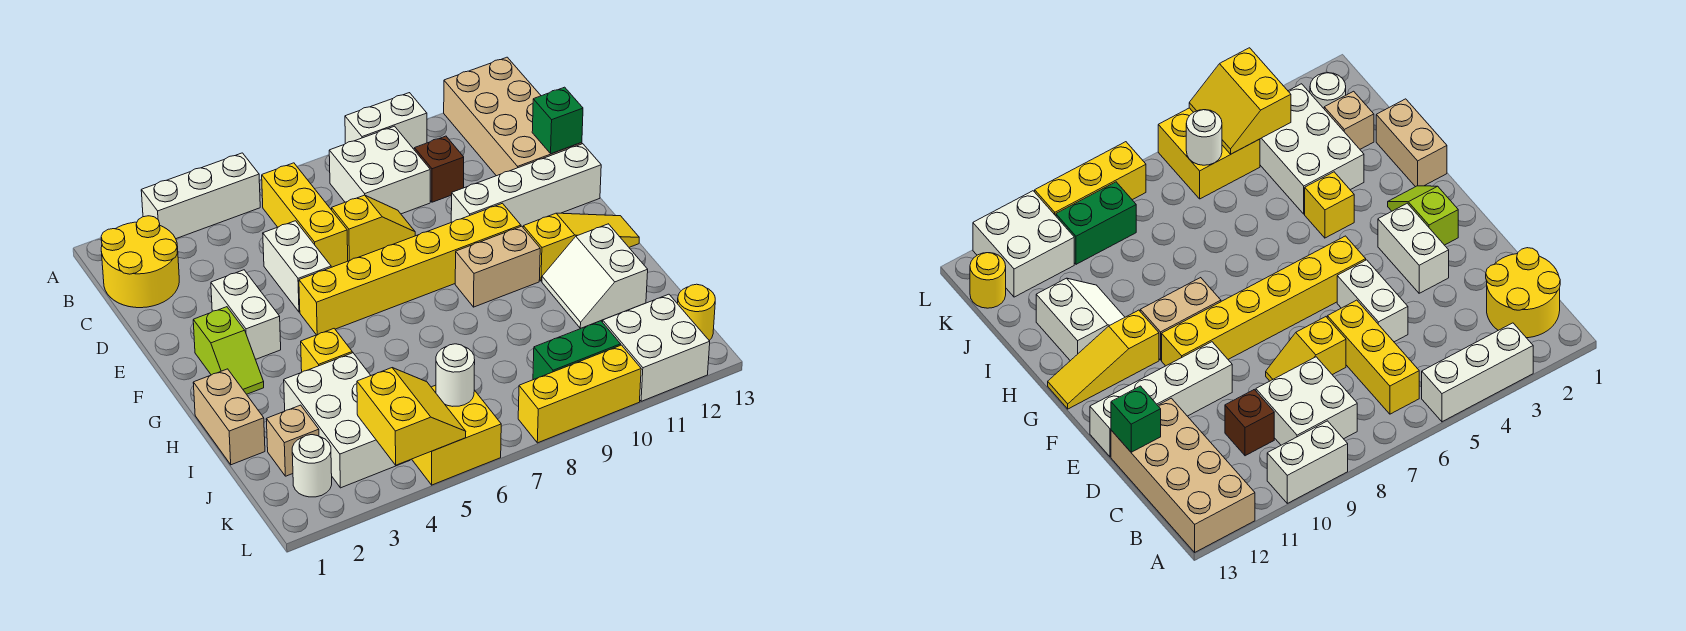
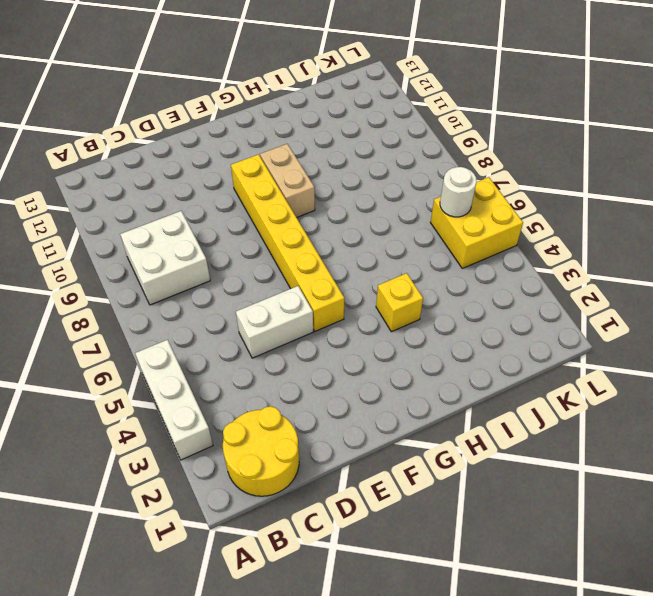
none -> white brick A9:A10 level 1
none -> tan brick A12:D13 level 1
none -> yellow brick B6:D6 level 1

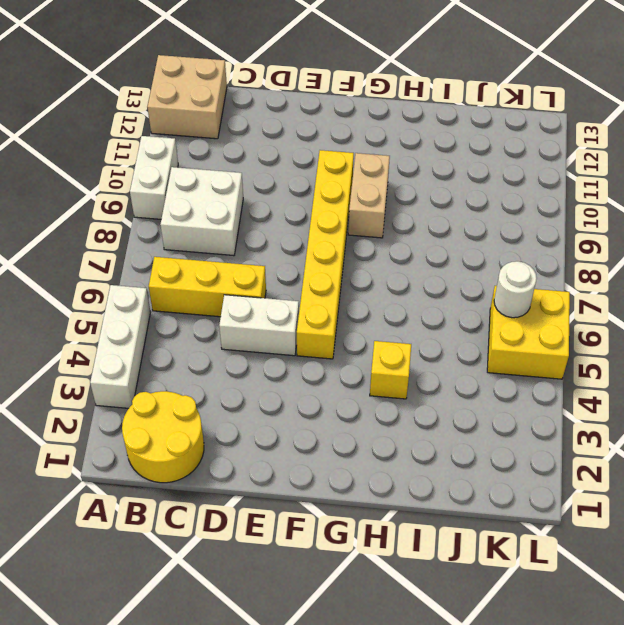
tan brick A12:B13 level 1 -> tan brick A12:D13 level 1
none -> brown brick C10 level 1
none -> yellow slope D7:D8 level 1 top 7
none -> white brick E3:F3 level 1

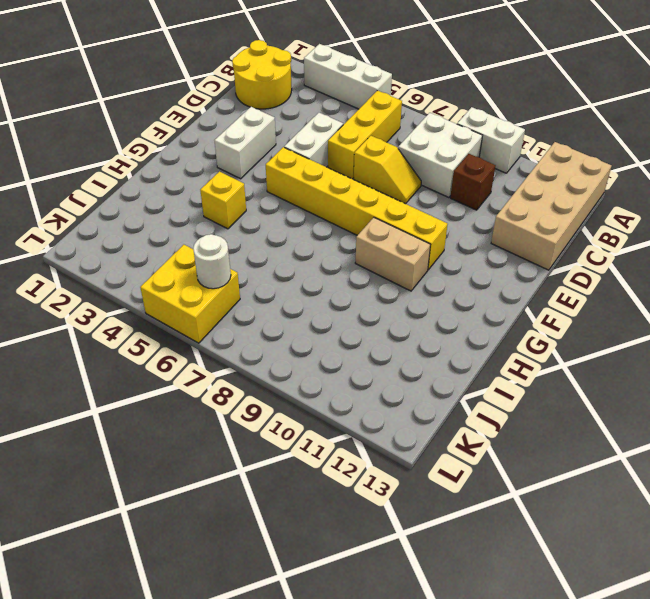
none -> white brick E10:E13 level 1
none -> lime slope F2:G2 level 1 top F
none -> yellow slope G11:G13 level 1 top 11

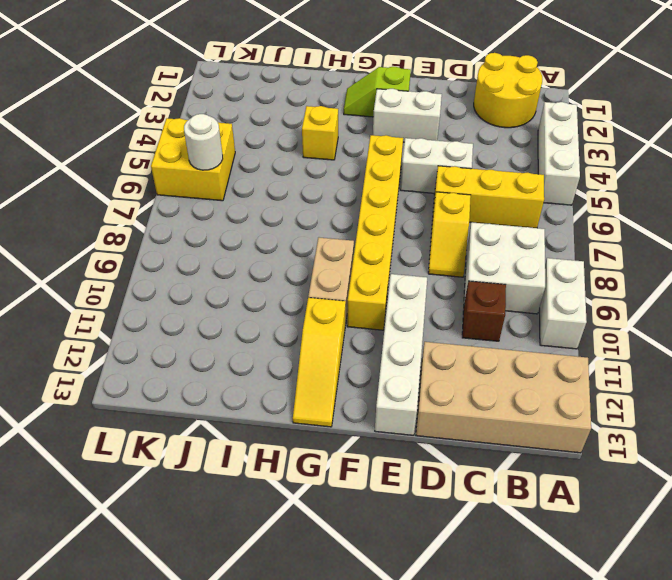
none -> tan brick H1:I1 level 1
none -> white slope H11:I12 level 1 top 12
none -> white brick I3:K4 level 1

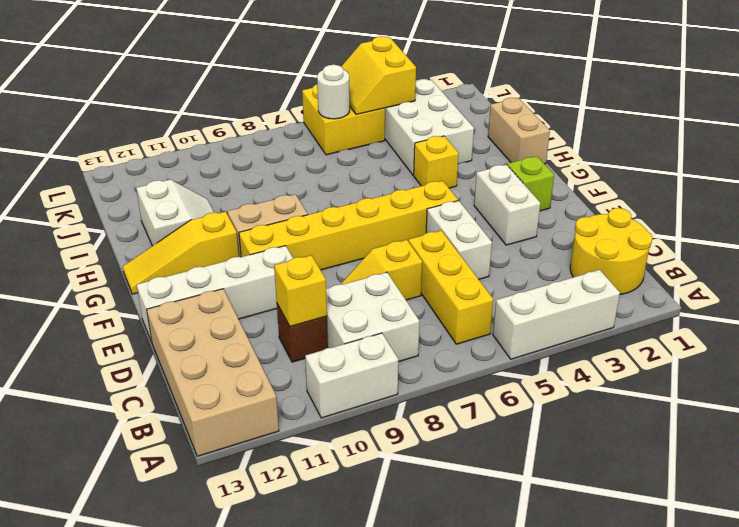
yellow brick C10 level 2 -> none
none -> tan brick J2 level 1
none -> white round brick K2 level 1
none -> green brick K9:K10 level 1

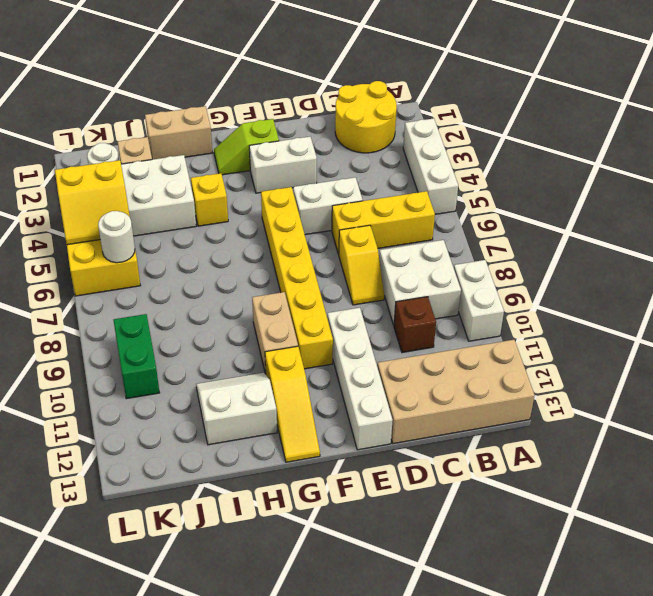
none -> white brick K11:L12 level 1
none -> yellow round brick K13 level 1
none -> yellow brick L8:L10 level 1

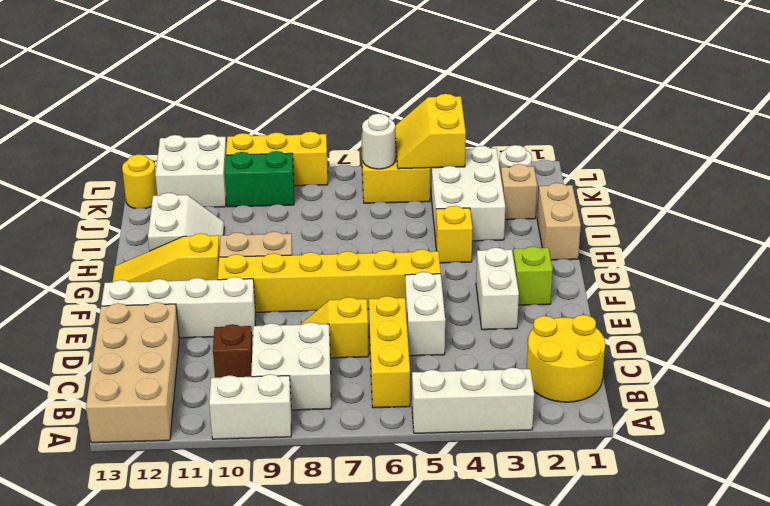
none -> green brick D13 level 2

